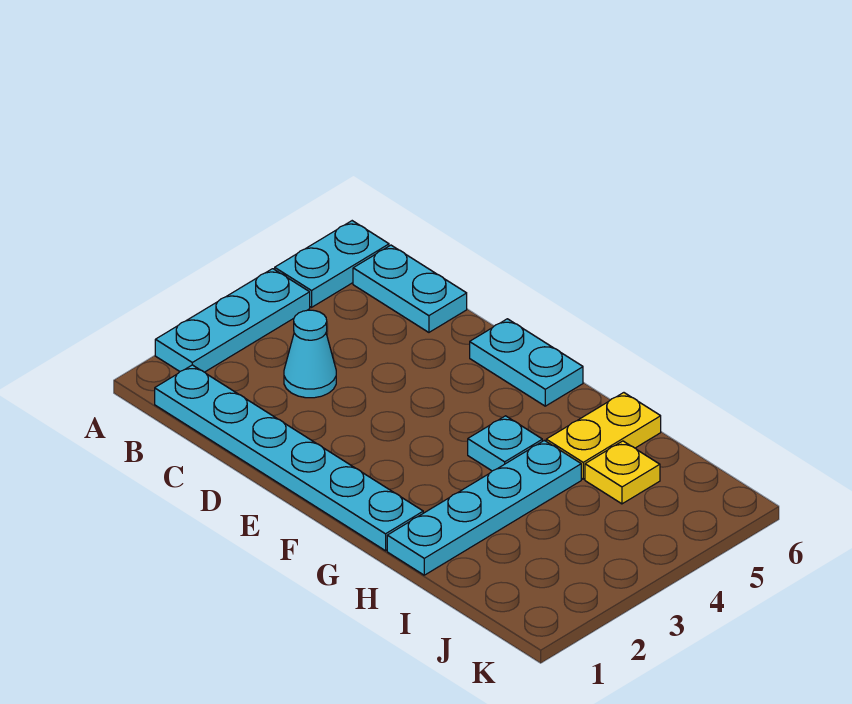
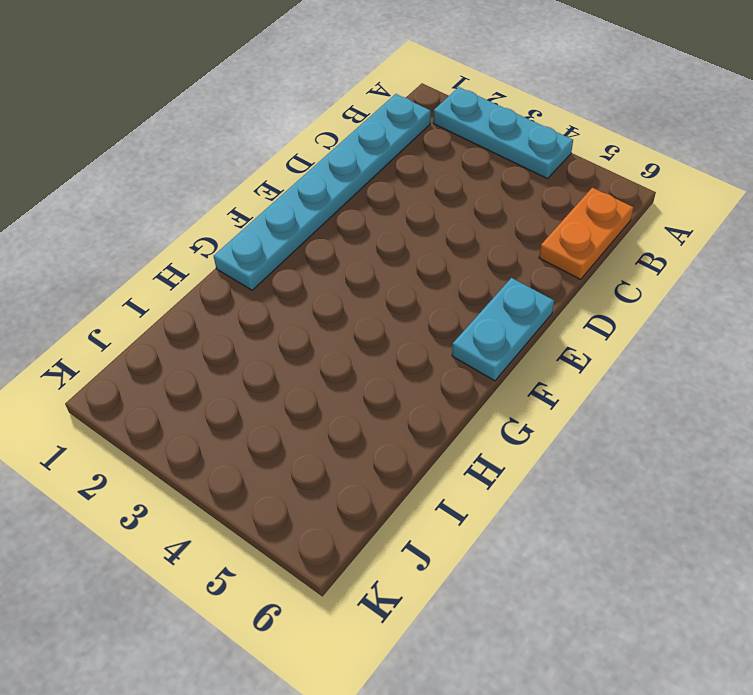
orange plate B6:C6 level 1 -> cyan plate B6:C6 level 1
none -> cyan plate A5:A6 level 1
none -> cyan cone C3 level 1

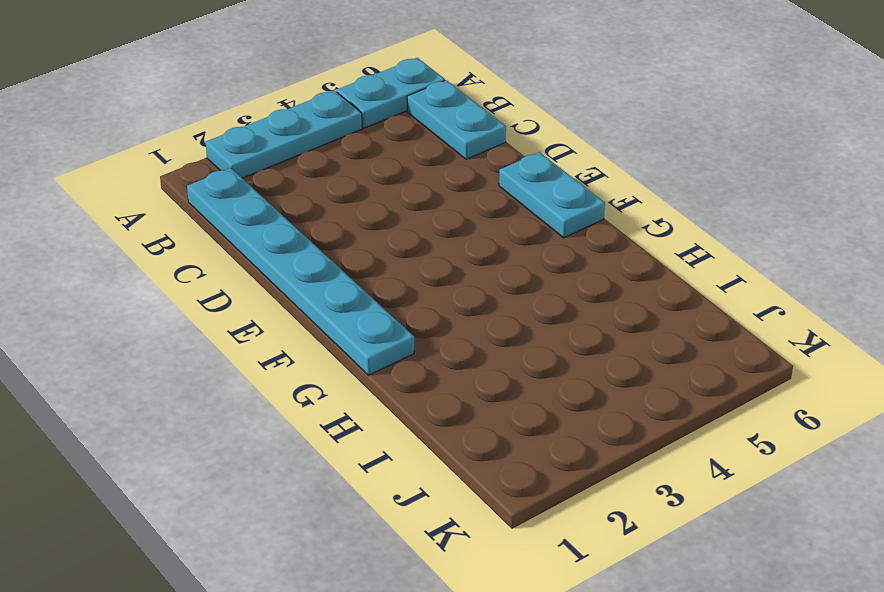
none -> cyan cone C3 level 1
none -> cyan plate G4 level 1

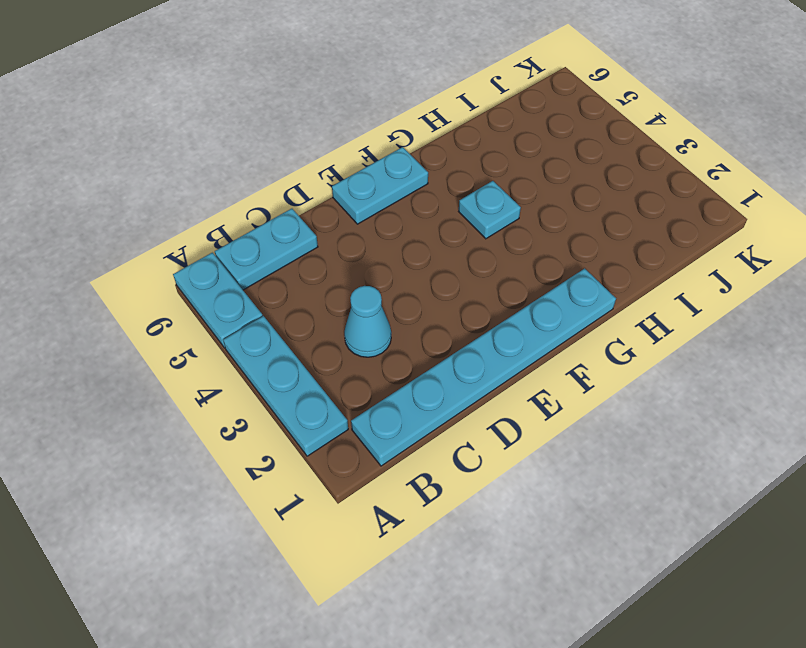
none -> cyan plate H1:H4 level 1
none -> yellow plate H5:H6 level 1

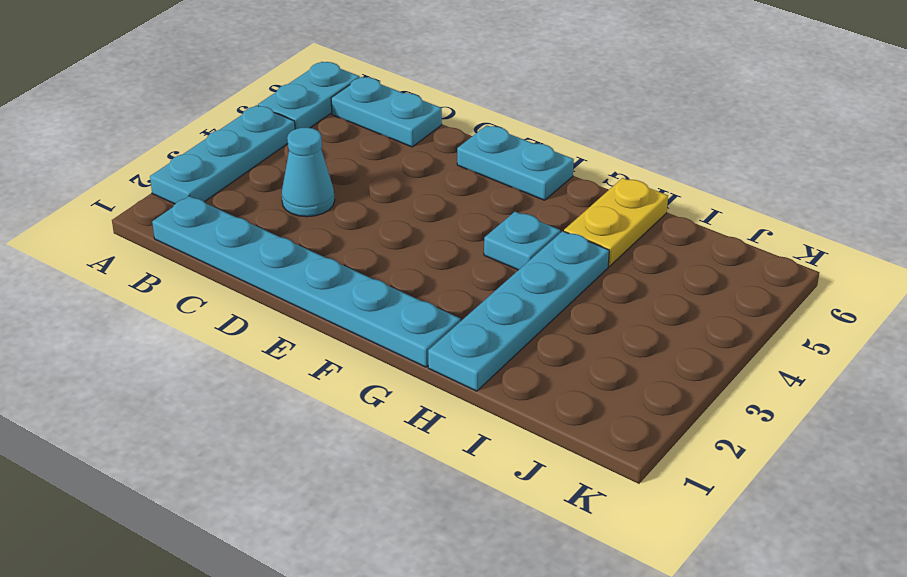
none -> yellow plate I5 level 1

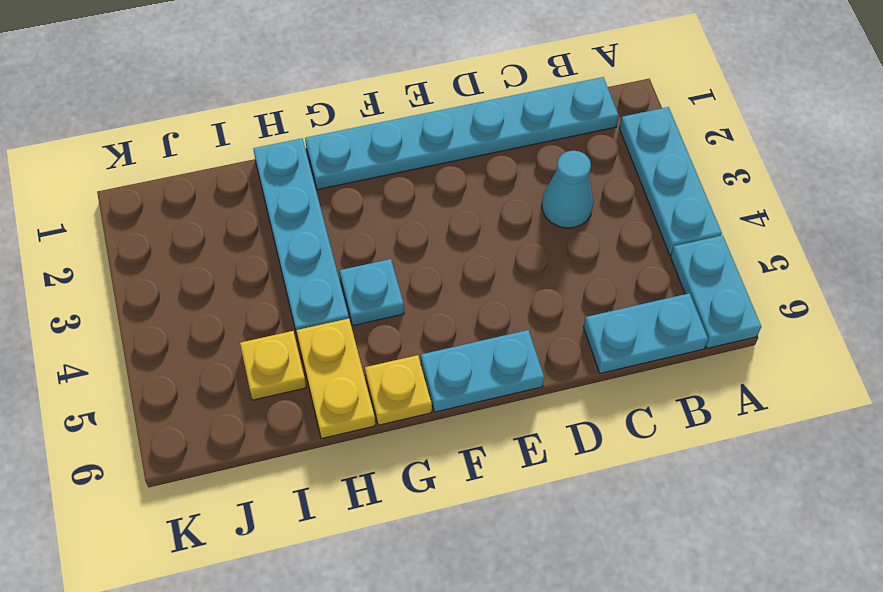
yellow plate G6 level 1 -> none

